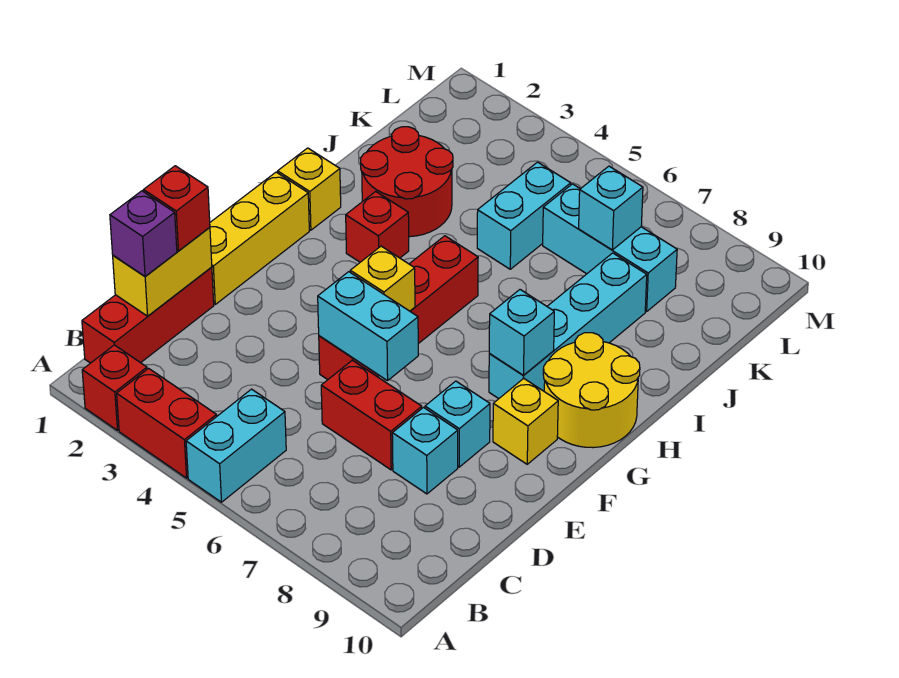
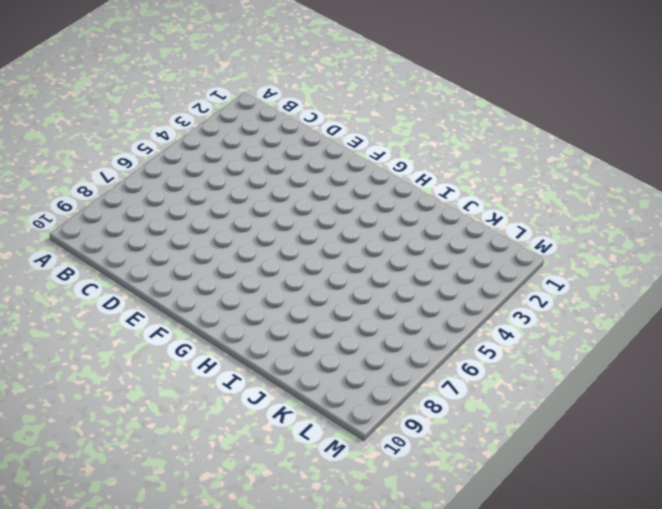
none -> red brick A2 level 1
none -> red brick A3:A4 level 1
none -> cyan brick A5:B5 level 1

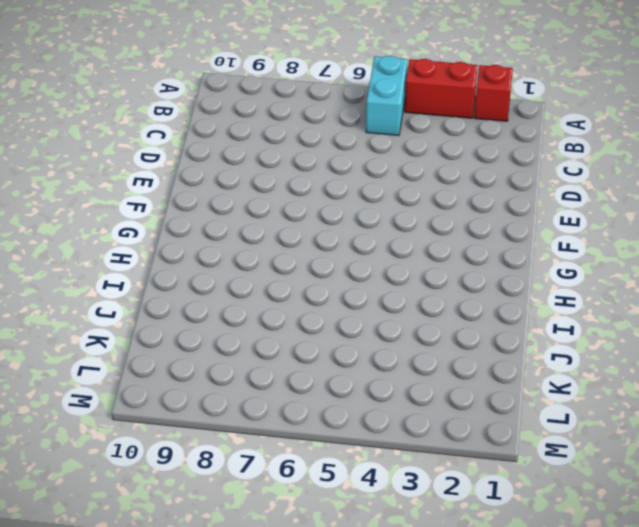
none -> red brick B1:D1 level 1
none -> red brick D6:D7 level 1
none -> cyan brick D8 level 1

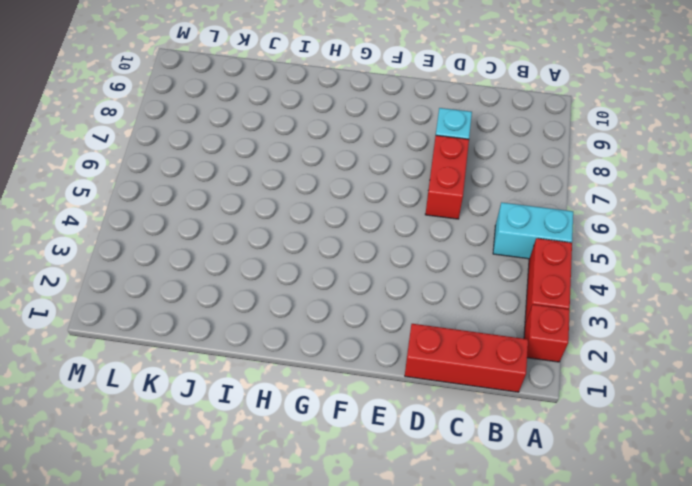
none -> yellow brick E1:G1 level 1
none -> red brick E5:H5 level 1
none -> cyan brick E8 level 1

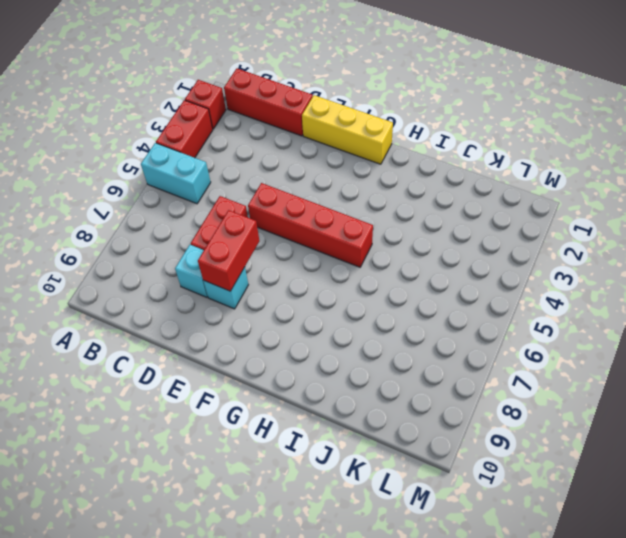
red brick E7:E8 level 2 -> none
none -> yellow brick F9 level 1
none -> cyan brick G8:J8 level 1
none -> yellow round brick G9:H10 level 1

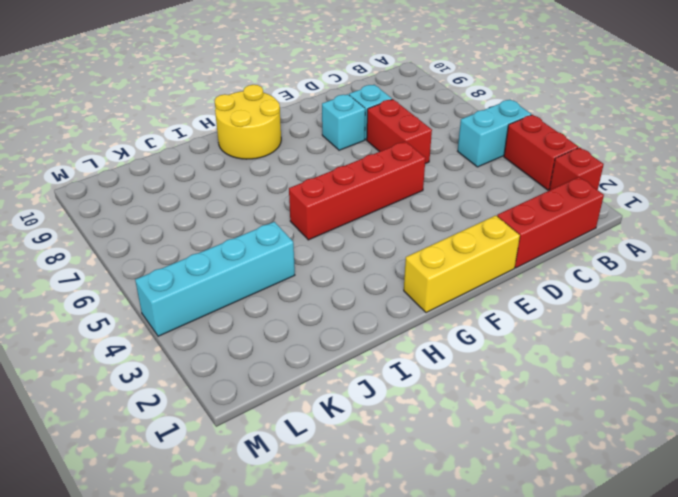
cyan brick J4:M4 level 1 -> cyan brick G8:J8 level 1
none -> yellow brick F9 level 1
none -> yellow brick H1 level 1
none -> red brick H3 level 1

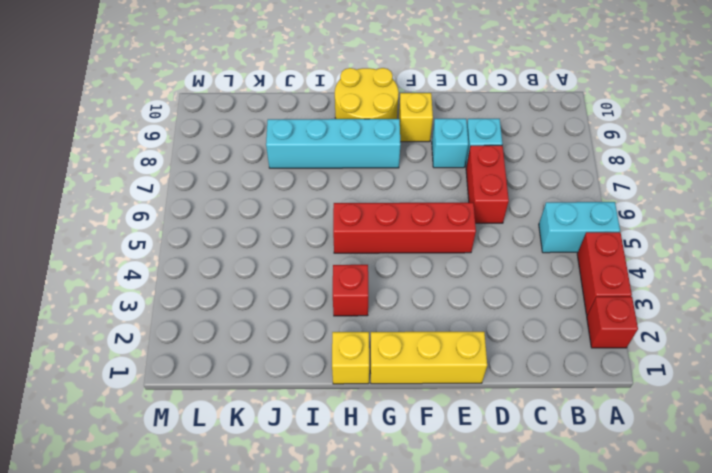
none -> red brick B1:D1 level 1
none -> red round brick I2:J3 level 1
none -> cyan brick J5:K5 level 1

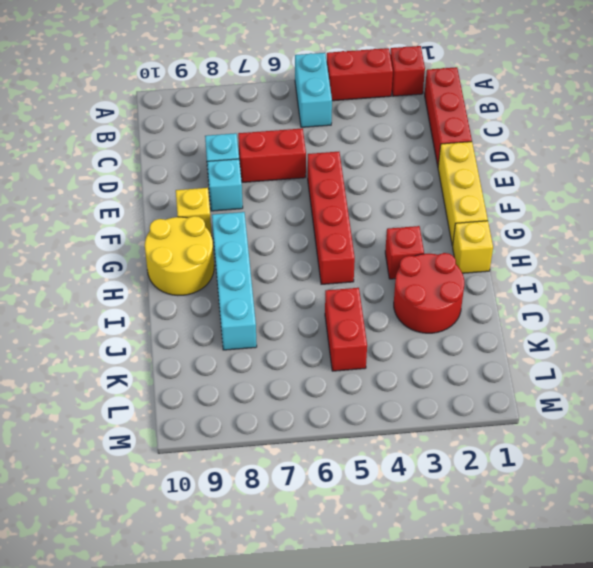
red brick J5:K5 level 1 -> cyan brick J5:K5 level 1
none -> cyan brick K6:K8 level 1
none -> yellow brick C1:D1 level 2
none -> cyan brick E5:E6 level 2

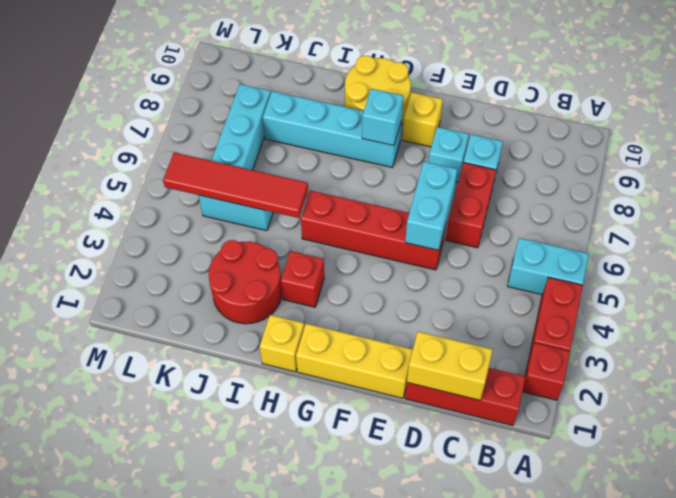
red tile I5:L5 level 2 -> none
none -> yellow brick F5 level 2
none -> cyan brick K7 level 2
none -> purple brick C1 level 3

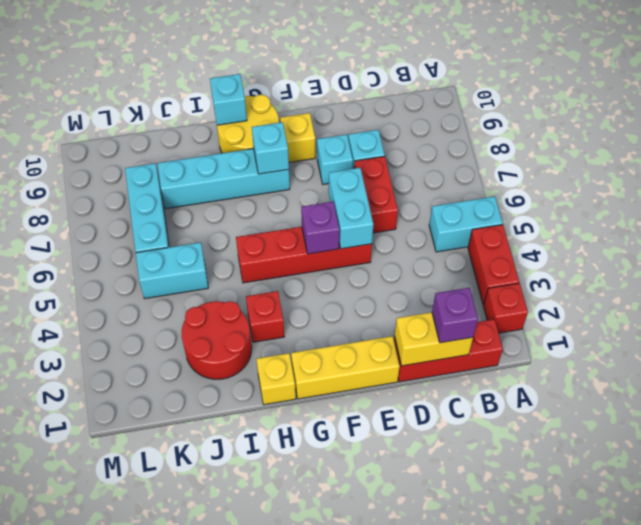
purple brick F5 level 2 -> yellow brick F5 level 2
cyan brick H10 level 2 -> cyan brick K7 level 2
none -> red brick D1 level 3

